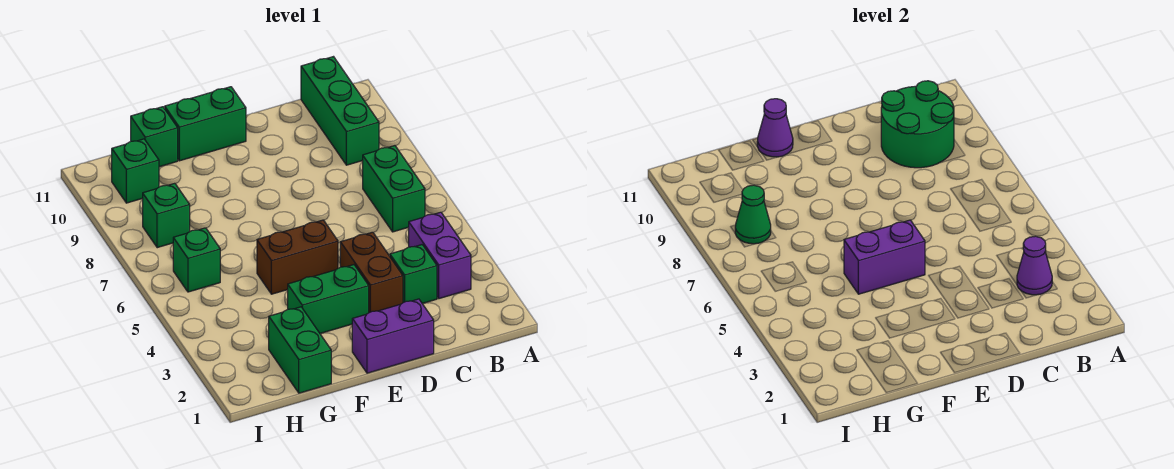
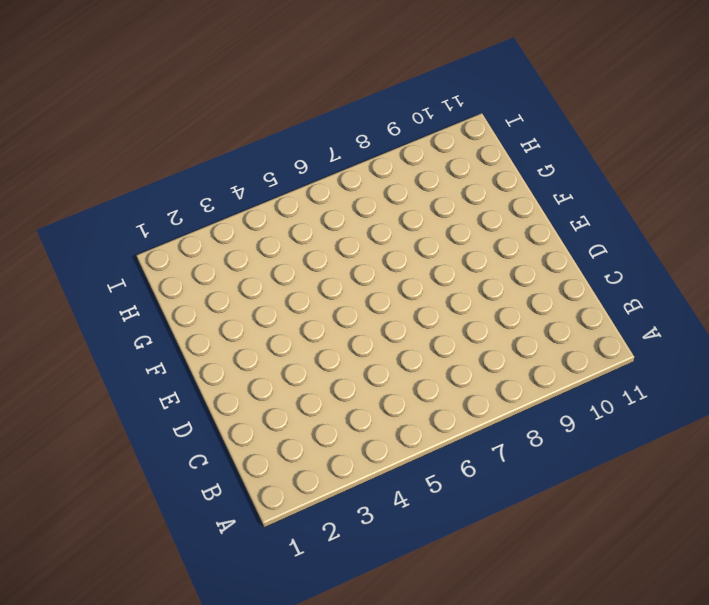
none -> purple brick B3:B4 level 1
none -> green brick B6:B7 level 1
none -> green brick B9:B11 level 1

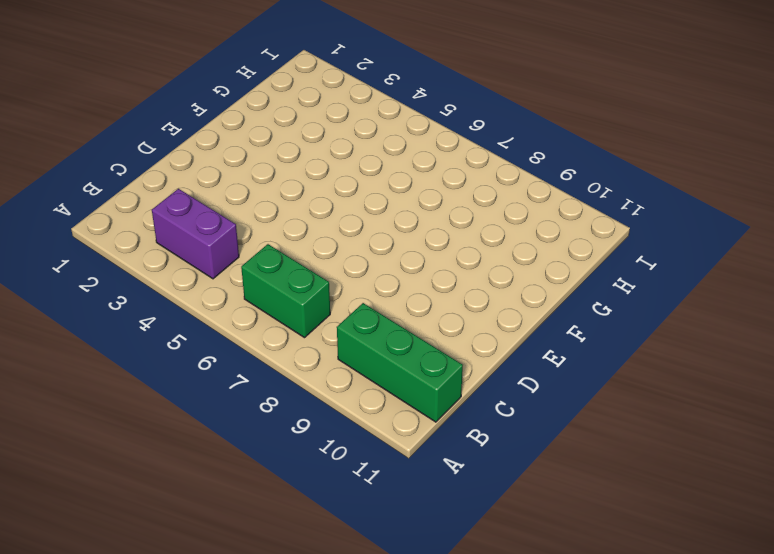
none -> green brick C3 level 1
none -> purple brick D1:E1 level 1
none -> brown brick D3:D4 level 1

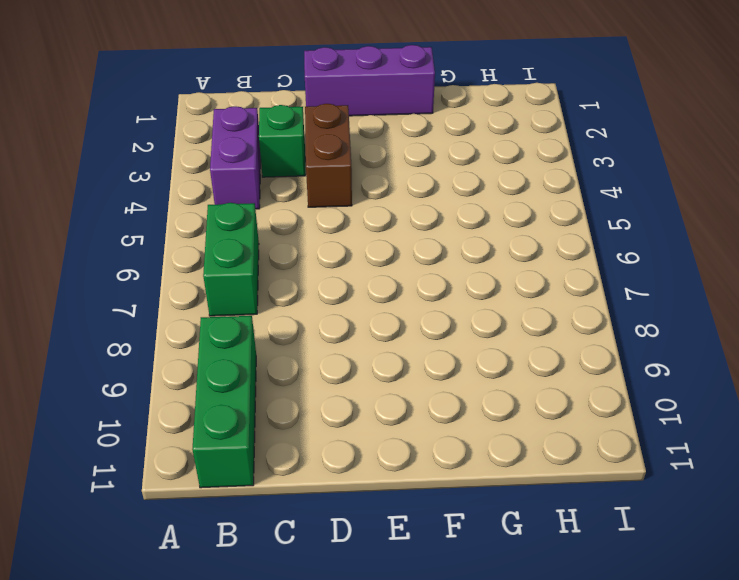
purple brick D1:F1 level 1 -> purple brick D1:E1 level 1
none -> green brick E3:F3 level 1
none -> brown brick E5:F5 level 1
none -> green brick E11:F11 level 1

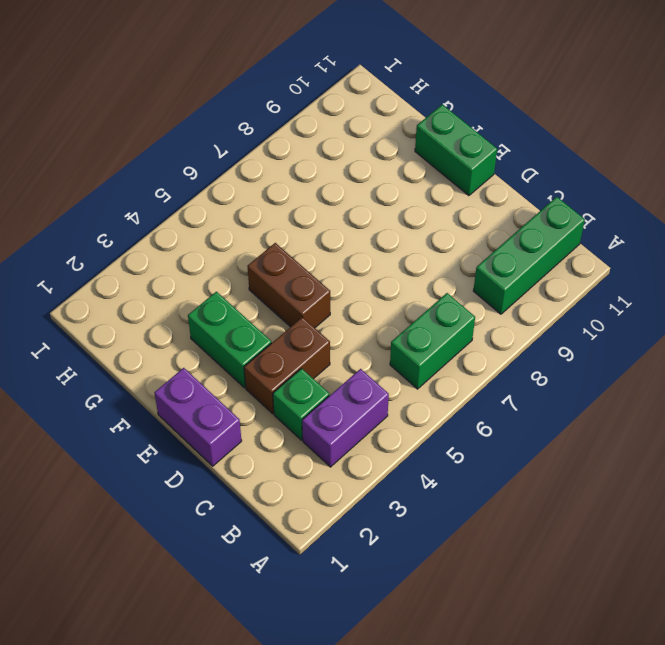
none -> green brick G1:G2 level 1
none -> green brick G11 level 1
none -> green brick H6 level 1

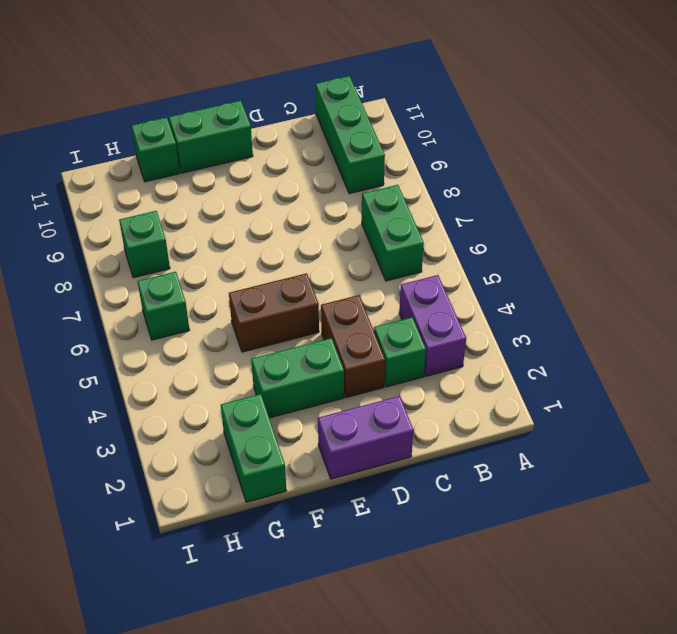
none -> green brick H10 level 1
none -> purple cone B3 level 2
none -> green round brick B9:C10 level 2

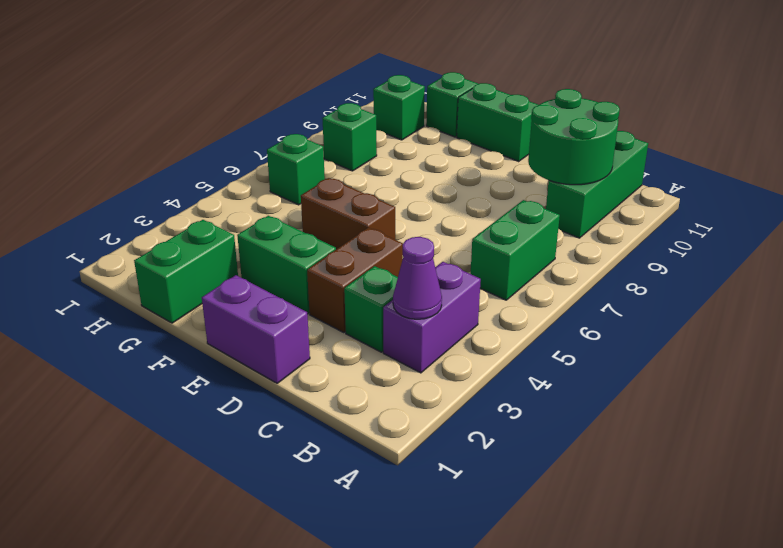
none -> purple brick E5:F5 level 2
none -> purple cone F11 level 2
none -> green cone H8 level 2

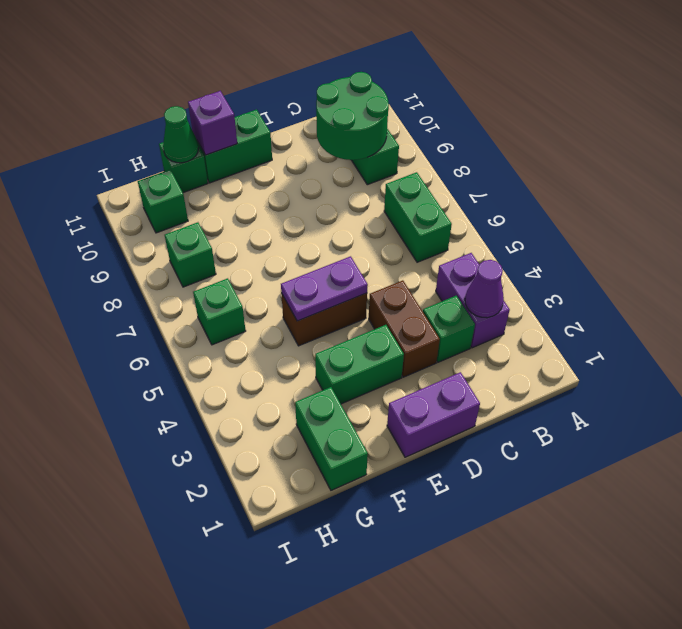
purple plate E5:F5 level 2 -> purple brick E5:F5 level 2
purple brick F11 level 2 -> purple cone F11 level 2
green cone G11 level 2 -> green cone H8 level 2

